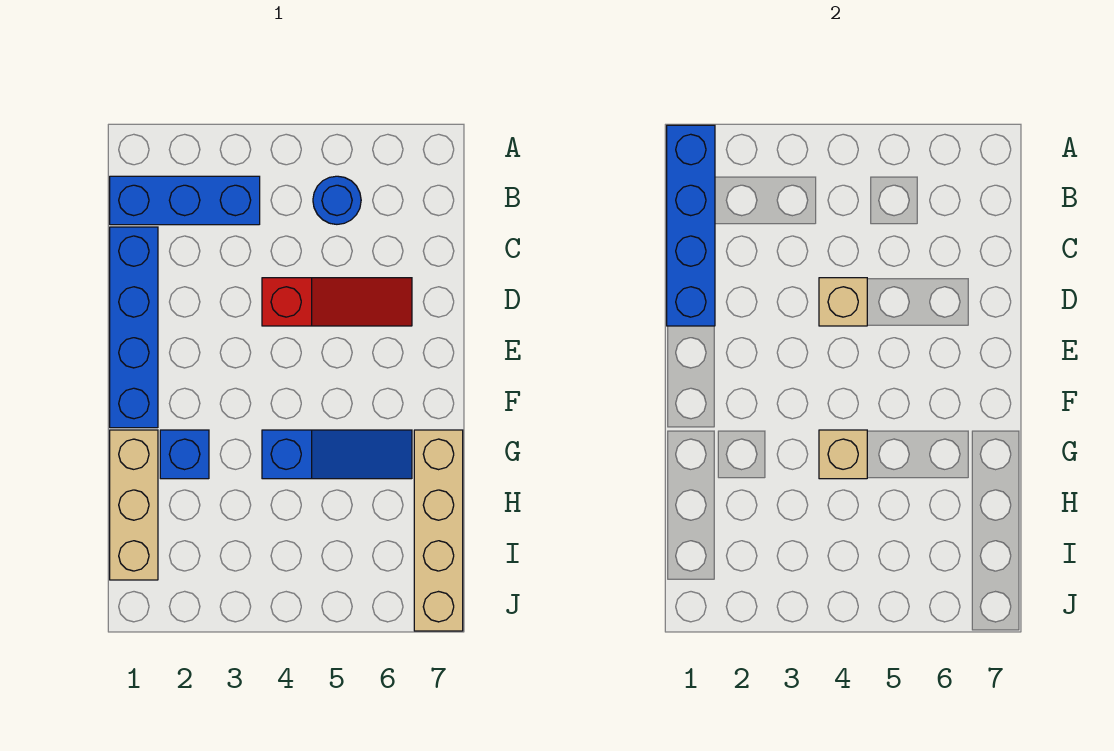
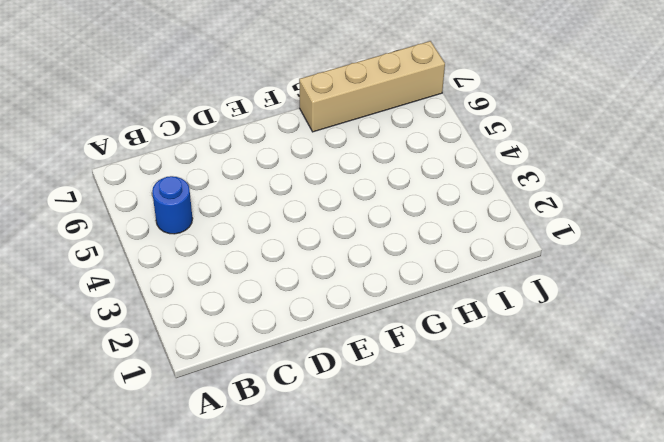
none -> blue brick B1:B3 level 1
none -> blue brick C1:F1 level 1

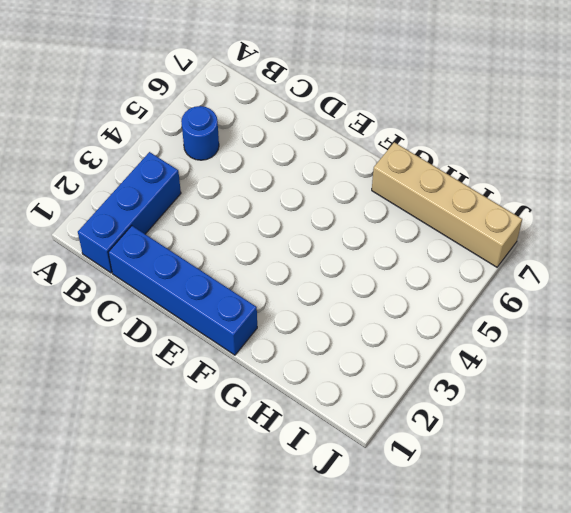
none -> red slope D4:D6 level 1 top 4
none -> tan brick G1:I1 level 1

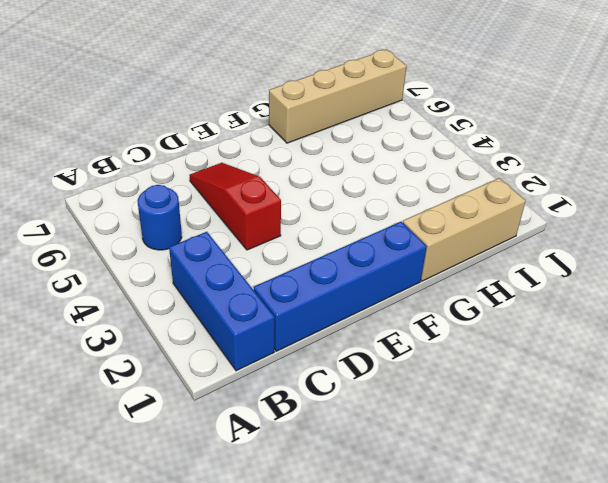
none -> blue brick G2 level 1
none -> blue slope G4:G6 level 1 top 4

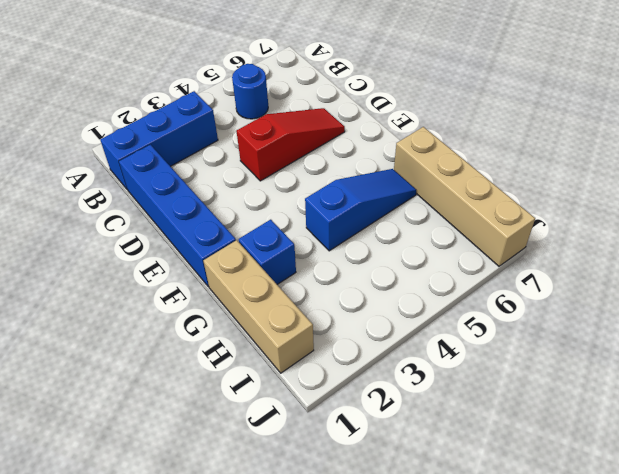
none -> blue brick A1:D1 level 2
none -> tan brick D4 level 2

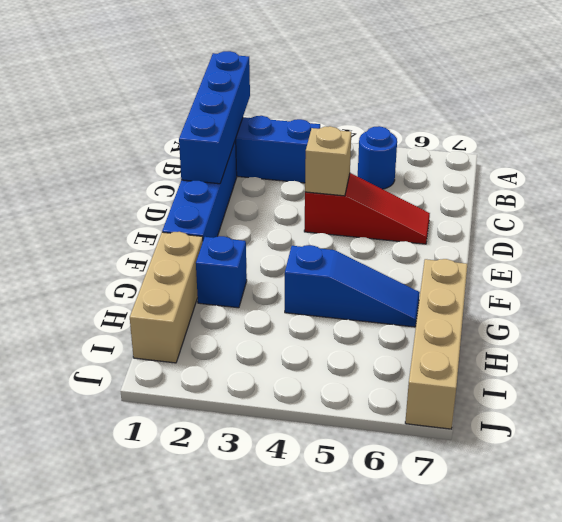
none -> tan brick G4 level 2

